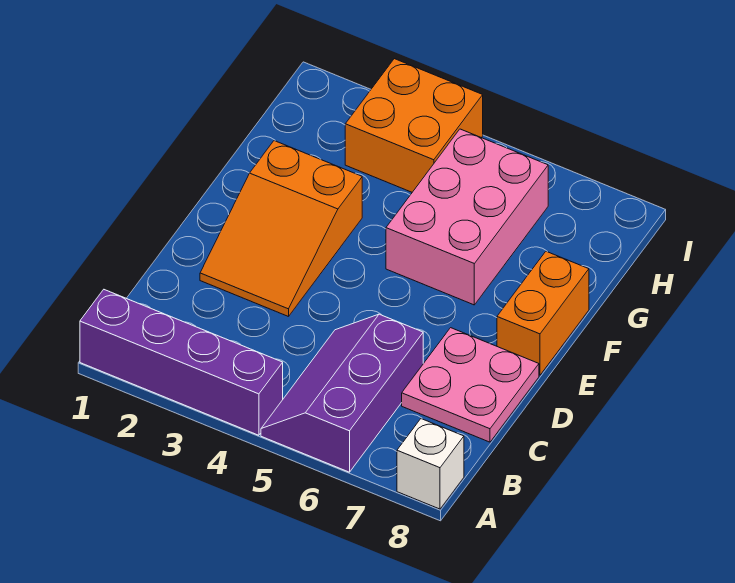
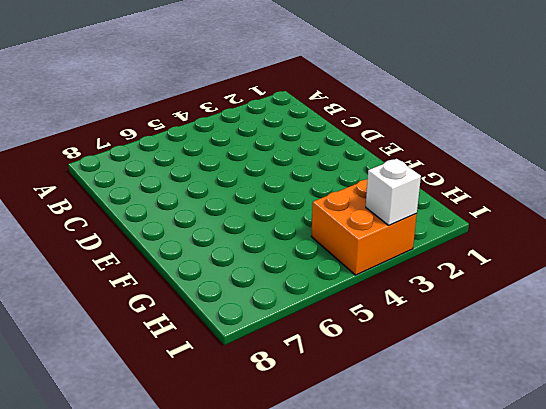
white brick I3 level 2 -> white brick A8 level 1
none -> purple brick A1:A4 level 1
none -> purple slope A5:C6 level 1 top 6

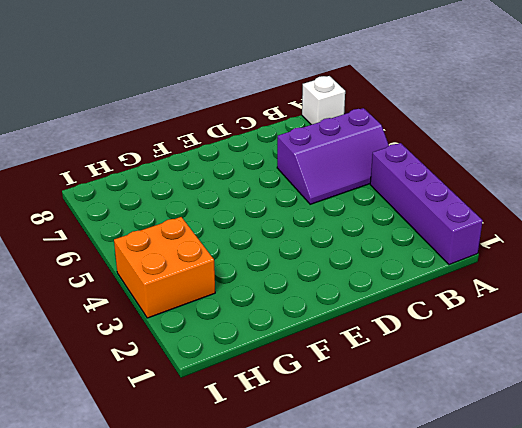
none -> pink plate C7:D8 level 1
none -> orange slope D2:F3 level 1 top F

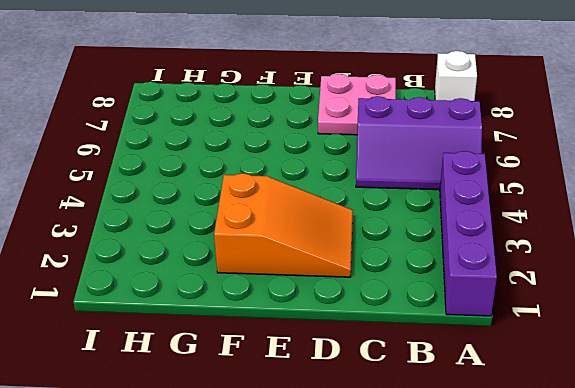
none -> orange brick E8:F8 level 1
none -> pink brick F5:H6 level 1

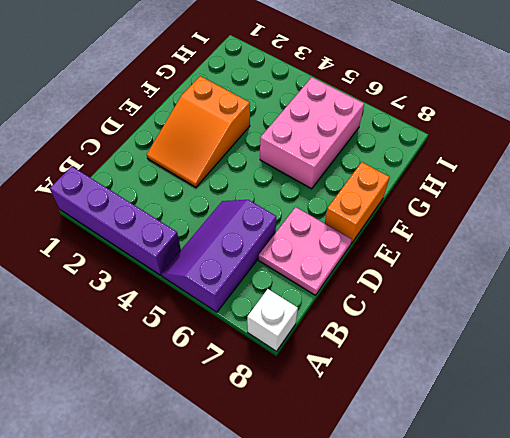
none -> orange brick H3:I4 level 1

